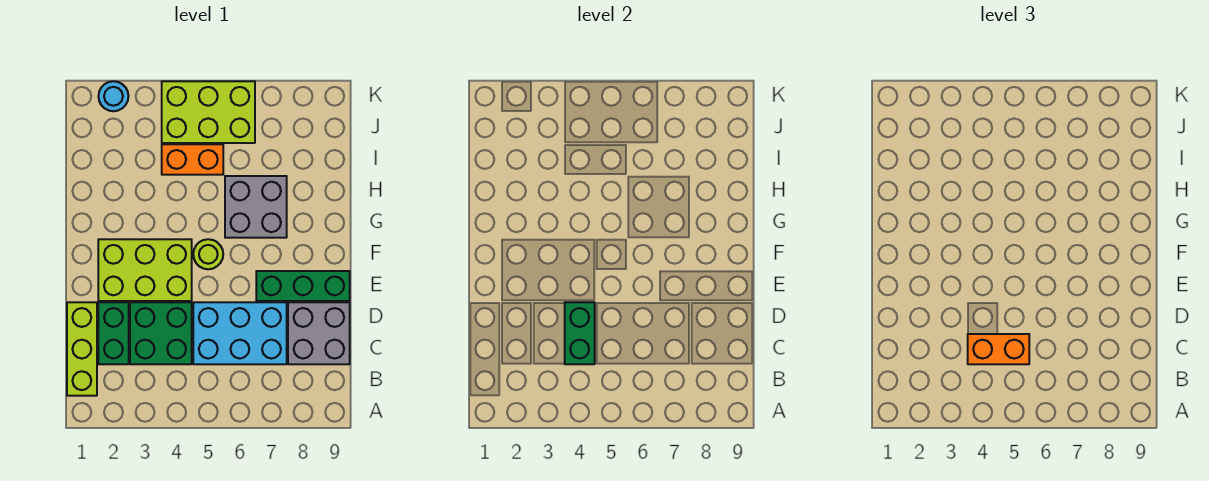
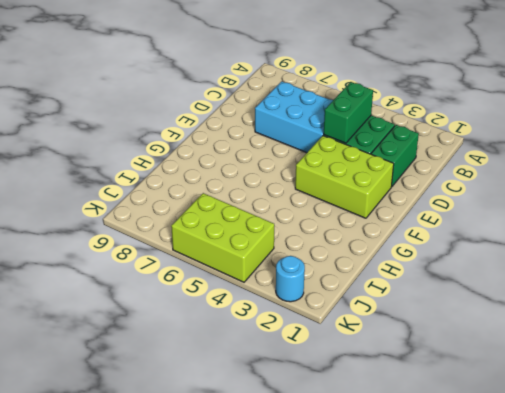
none -> lime brick B1:D1 level 1
none -> grey brick C8:D9 level 1
none -> green brick E7:E9 level 1

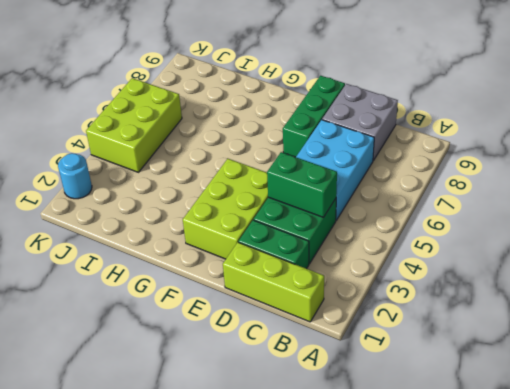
none -> lime round brick F5 level 1
none -> grey brick G6:H7 level 1
none -> orange brick I4:I5 level 1

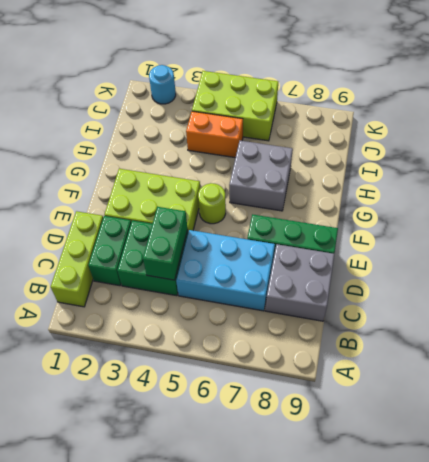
none -> orange brick C4:C5 level 3

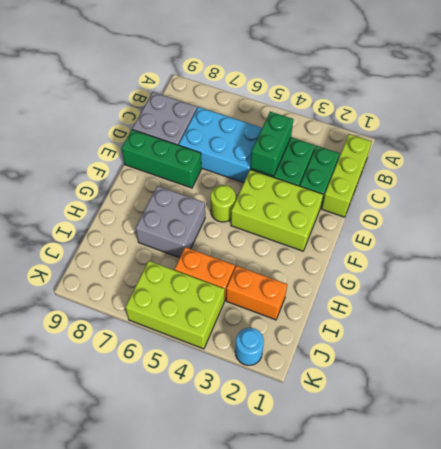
orange brick I2:I3 level 1 -> orange brick C4:C5 level 3

